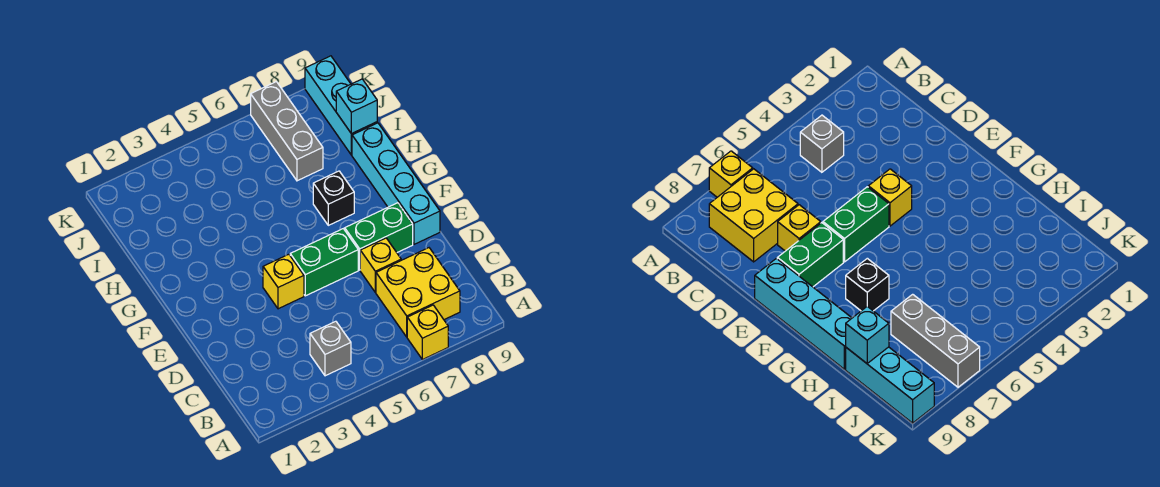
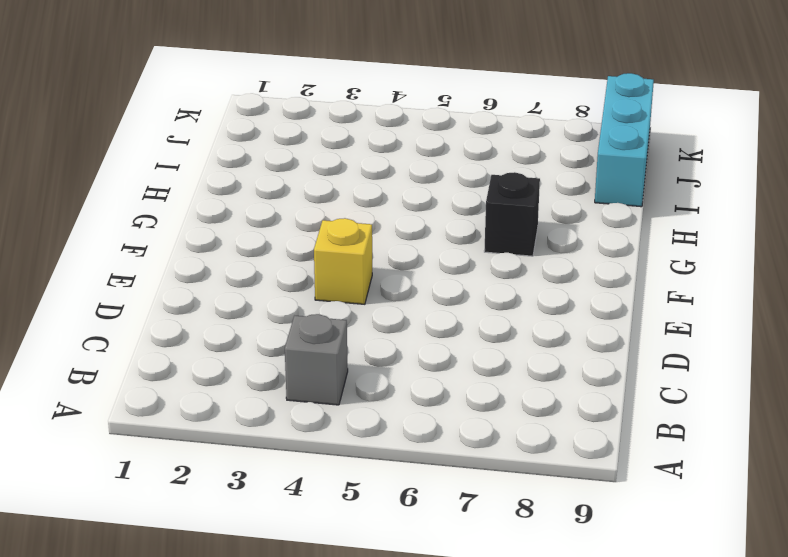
none -> yellow brick A7 level 1
none -> yellow brick B7:C8 level 1
none -> yellow brick D7 level 1

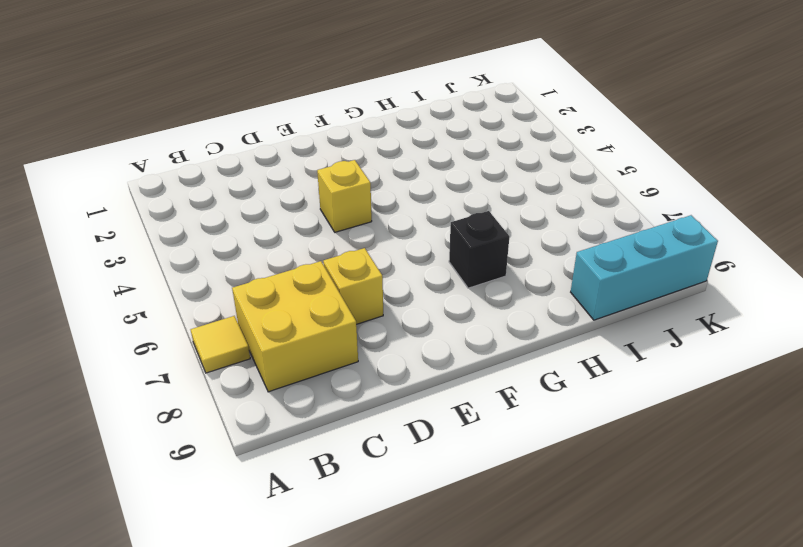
yellow tile A7 level 1 -> yellow brick A7 level 1
none -> grey brick B4 level 1
none -> green brick E5:E6 level 1
none -> green brick E7:E8 level 1

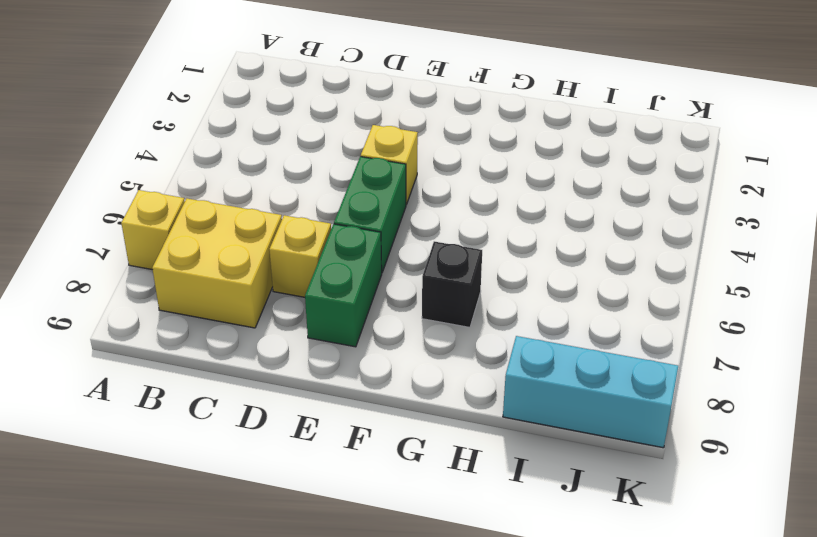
none -> grey brick B4 level 1
none -> cyan brick E9:H9 level 1
none -> grey brick I7:K7 level 1

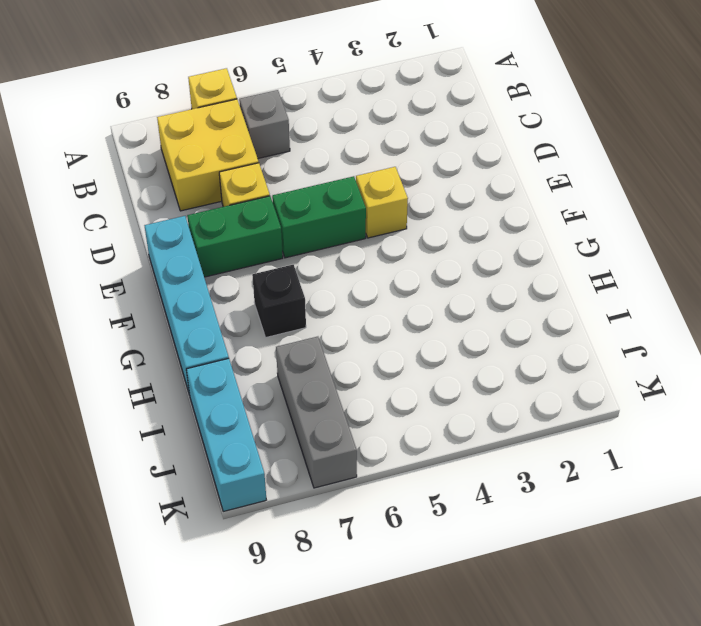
grey brick B6 level 1 -> grey brick B4 level 1
none -> cyan brick I9 level 2

